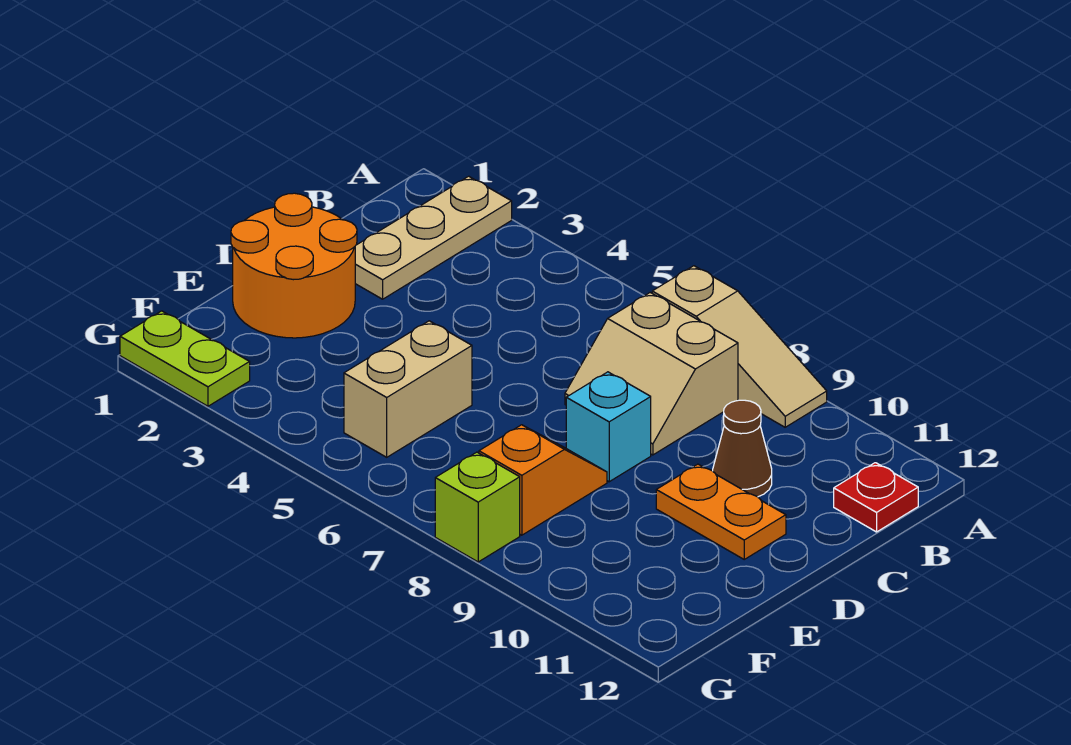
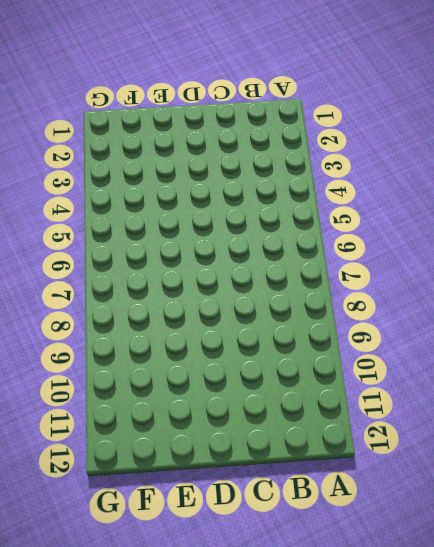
none -> tan plate A2:C2 level 1
none -> tan slope A7:A9 level 1 top 7
none -> tan slope B7:C8 level 1 top B

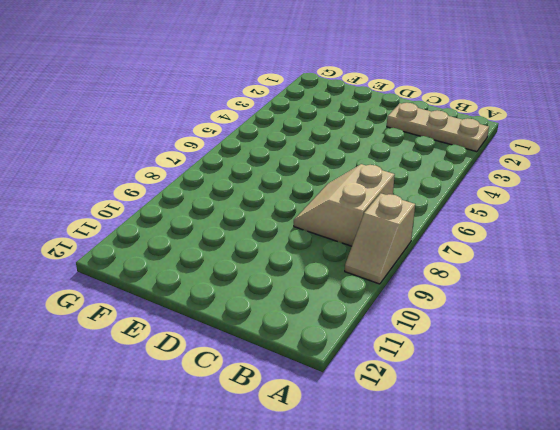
tan slope A8:A9 level 1 top 8 -> tan slope A7:A9 level 1 top 7
none -> red plate B12 level 1
none -> brown cone C10 level 1
none -> orange round brick D1:E2 level 1

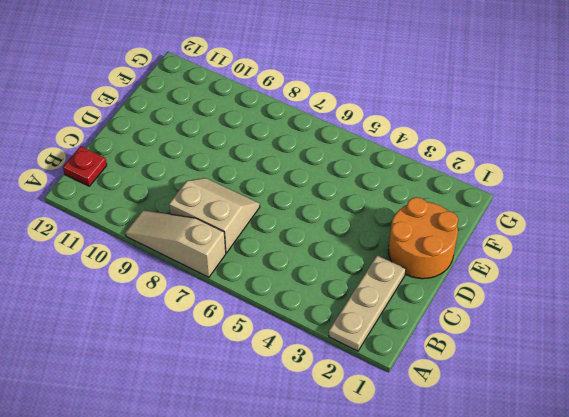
none -> brown cone C10 level 1
none -> cyan brick D8 level 1
none -> orange plate D10:D11 level 1

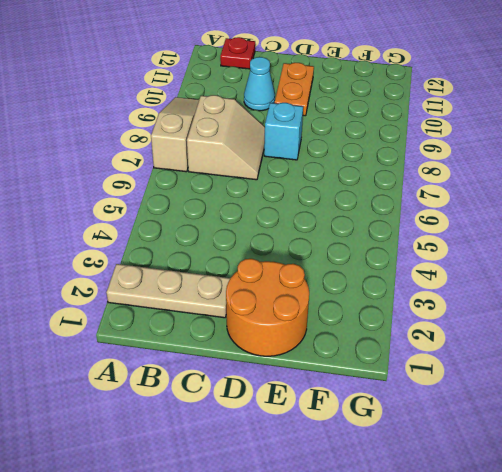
cyan cone C10 level 1 -> brown cone C10 level 1
none -> tan brick E5:F5 level 1
none -> orange slope E8:F8 level 1 top F
none -> lime plate G1:G2 level 1

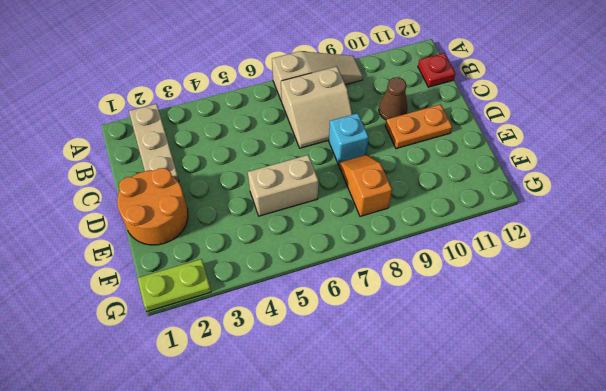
tan brick E5:E6 level 1 -> tan brick E5:F5 level 1
none -> lime brick G8 level 1

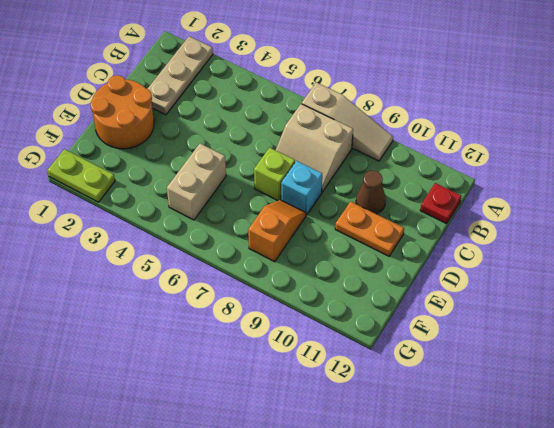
lime brick D7 level 1 -> lime brick G8 level 1

